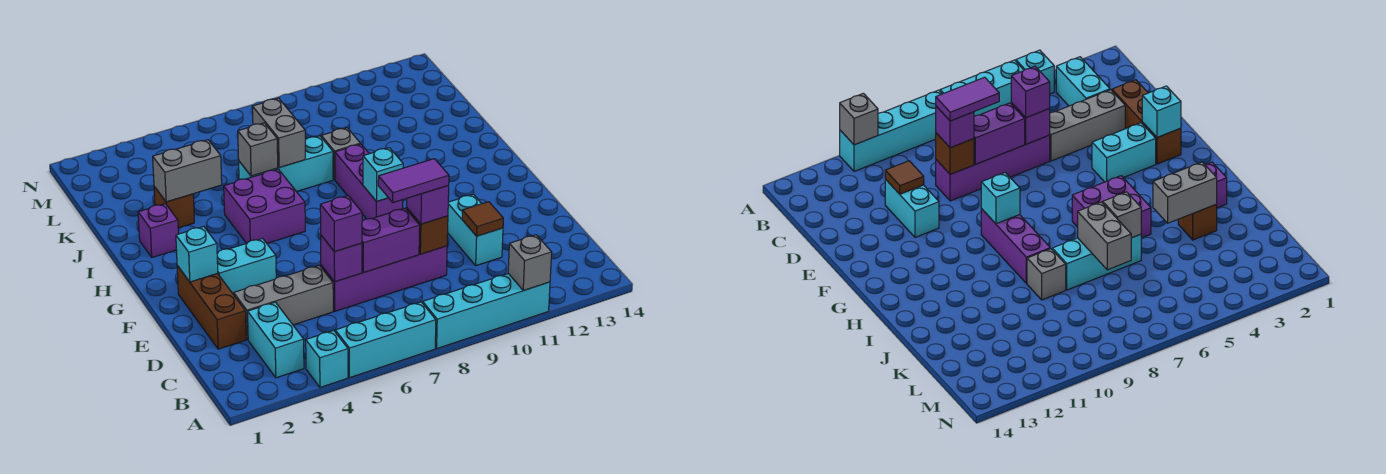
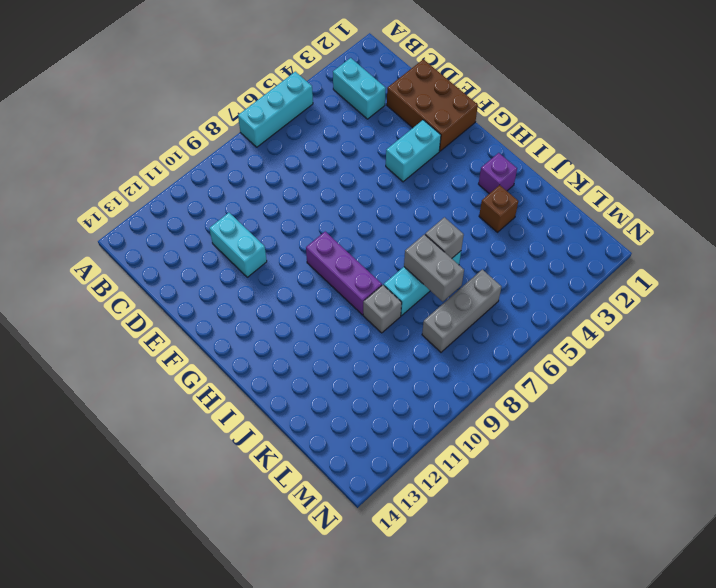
brown brick D1:F2 level 1 -> brown brick D2:F2 level 1
grey brick L6:L8 level 1 -> grey brick D3:D5 level 1
none -> cyan brick A4 level 1
none -> cyan brick A8:A11 level 1
none -> purple brick D6:D9 level 1

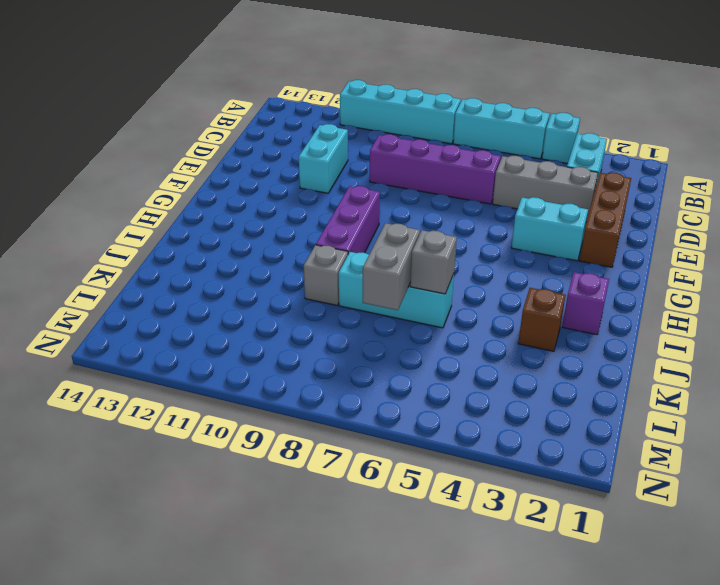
none -> purple brick H5:I6 level 1
none -> grey brick A11 level 2
none -> purple brick D6 level 2

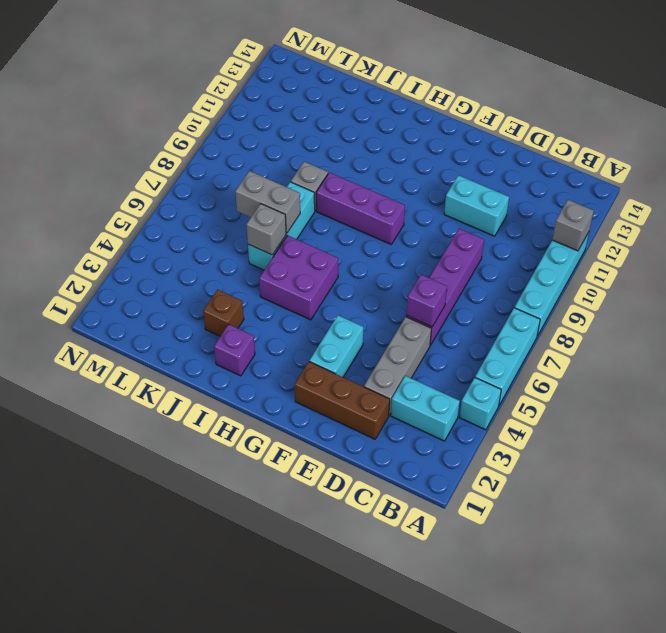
none -> purple brick D7:D8 level 2
none -> brown brick D9 level 2
none -> brown tile D11 level 2

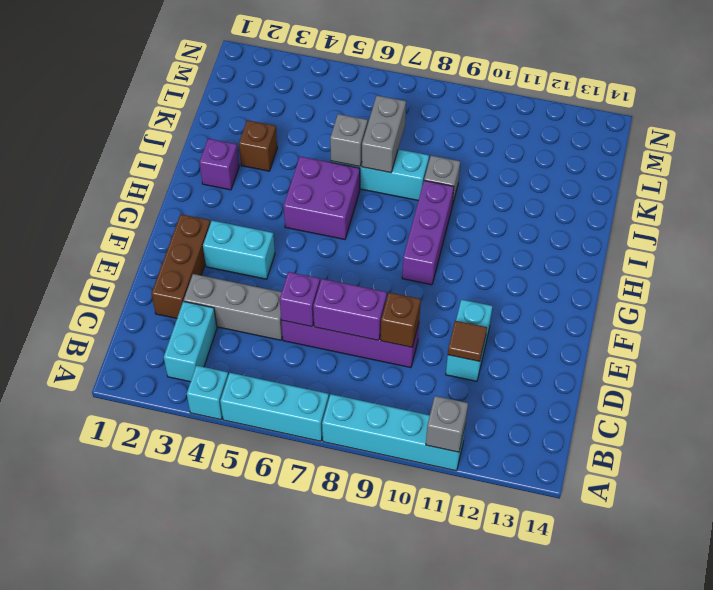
none -> cyan brick F2 level 2
none -> cyan brick G9 level 2
none -> grey brick J3:J4 level 2

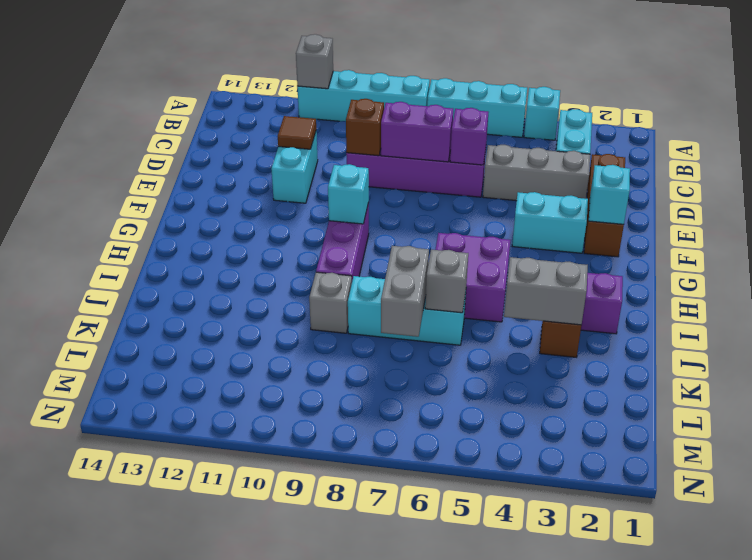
none -> purple brick D6 level 3
none -> purple brick D9 level 3
none -> purple tile D8:D9 level 4

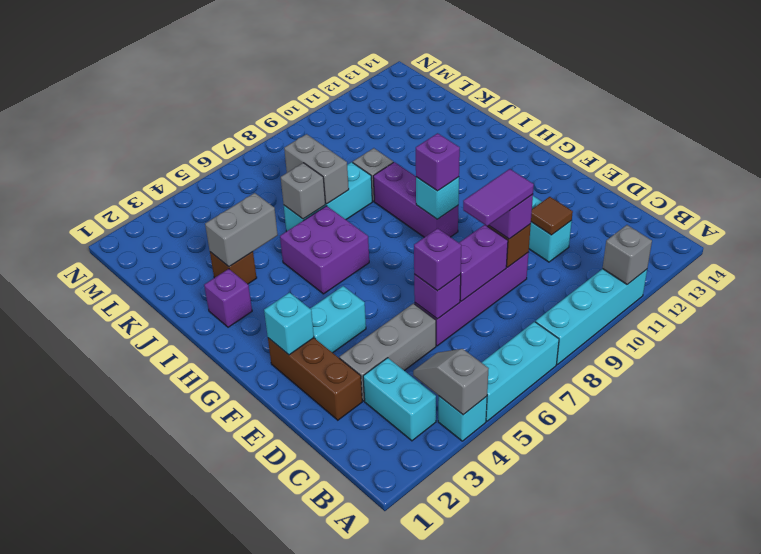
grey slope A4:B4 level 2 top A -> none
purple brick G9 level 3 -> none

